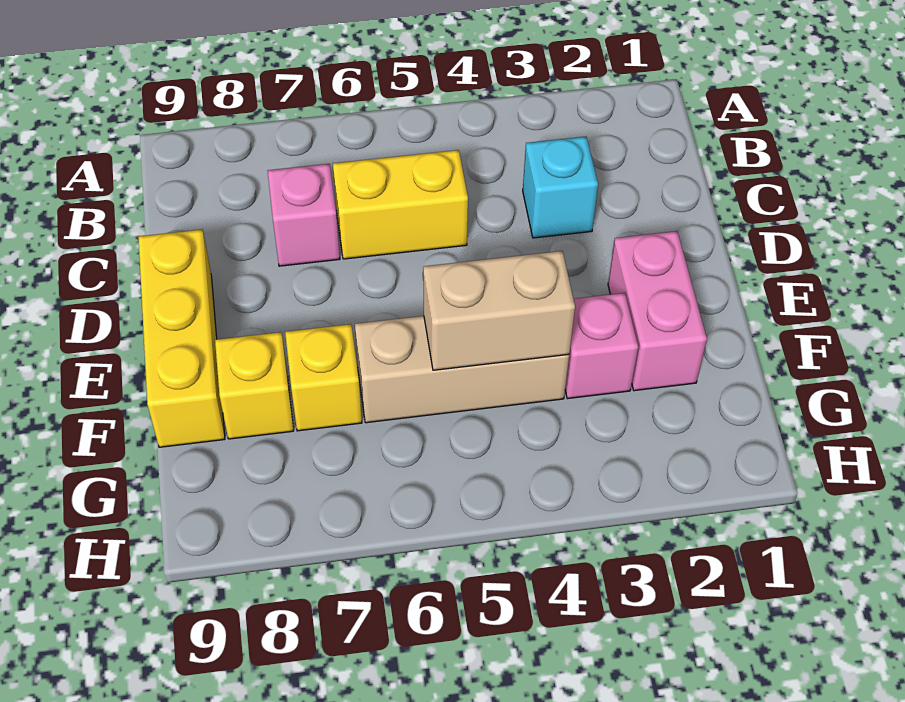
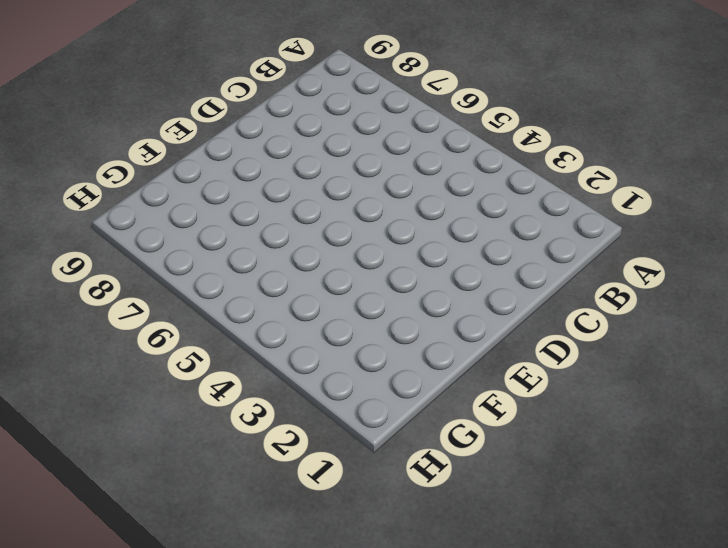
none -> cyan brick C3 level 1
none -> yellow brick C5:C6 level 1

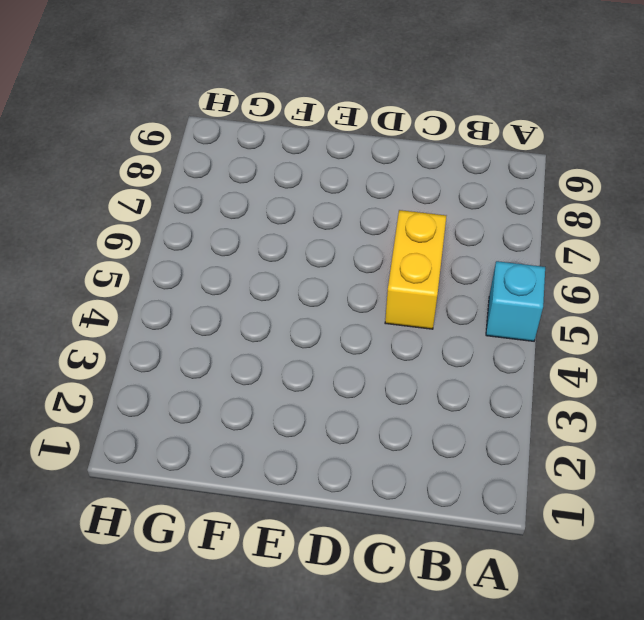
cyan brick A5 level 1 -> cyan brick C3 level 1
none -> pink brick C7 level 1
none -> yellow brick D9:F9 level 1

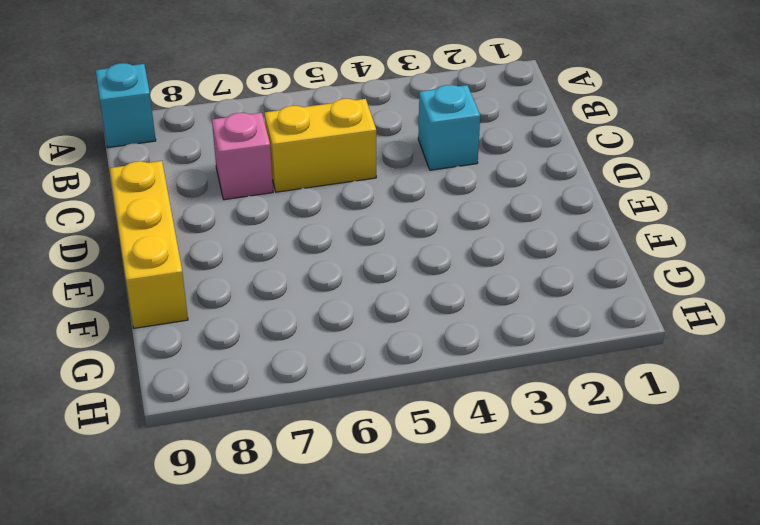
cyan brick A9 level 1 -> none
none -> pink brick E2:F2 level 1
none -> pink brick F3 level 1

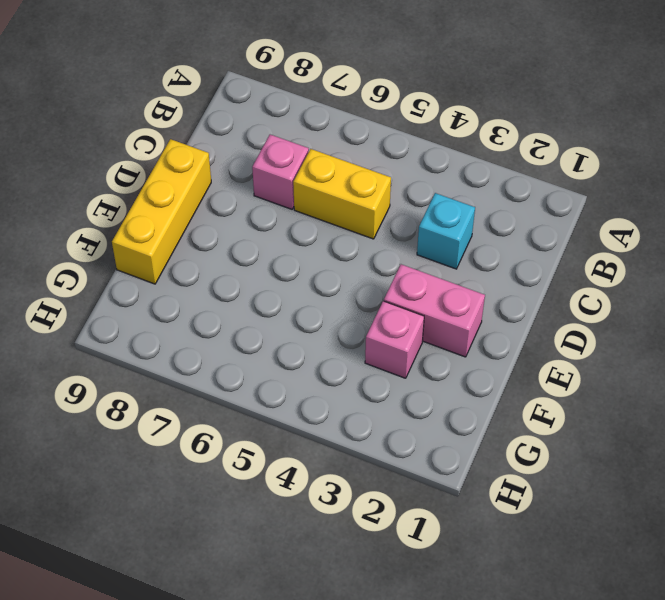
pink brick E2:E3 level 1 -> pink brick E2:F2 level 1
none -> tan brick F4:F6 level 1
none -> yellow brick F7 level 1

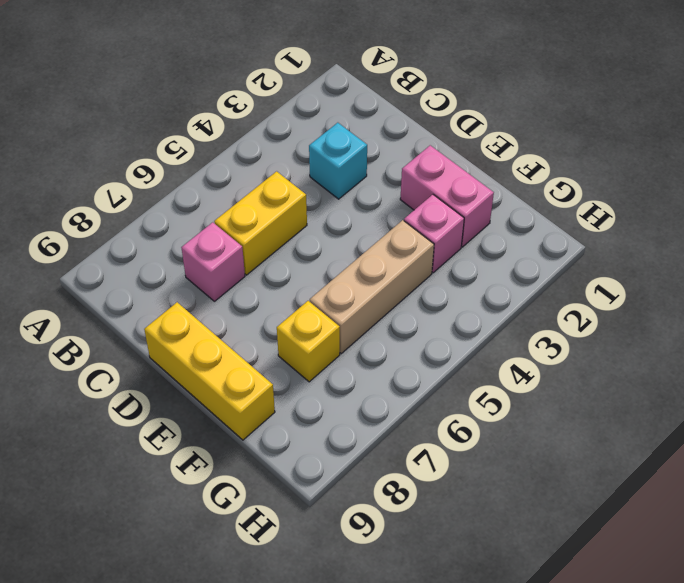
none -> yellow brick F8 level 1
none -> tan brick F4:F5 level 2

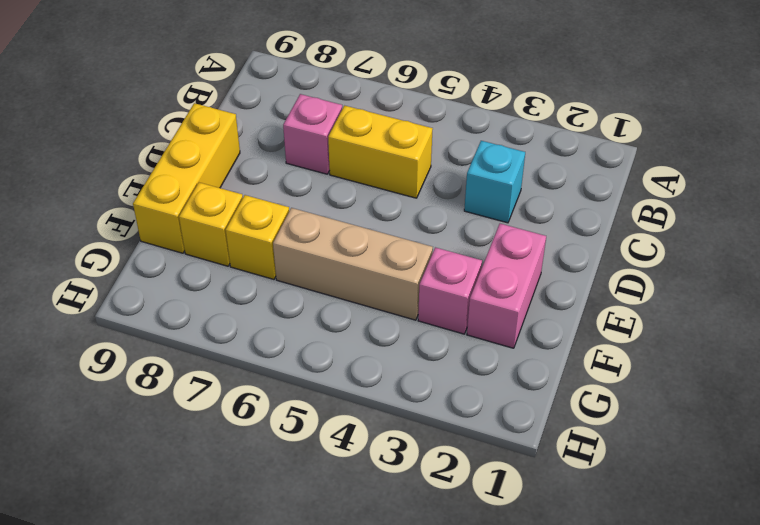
none -> tan brick F4:F5 level 2

